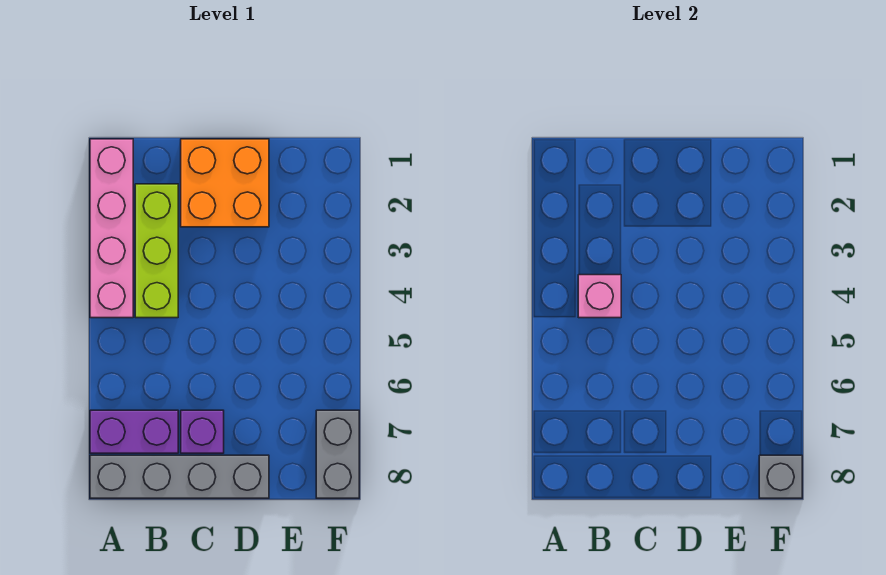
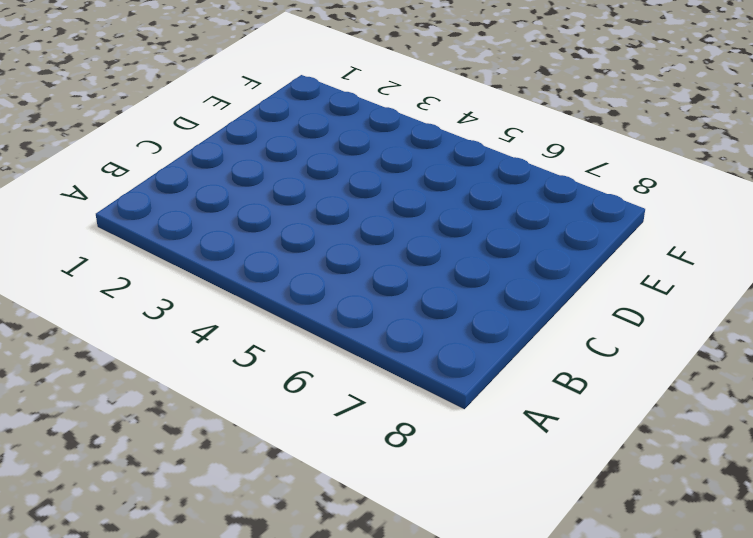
none -> pink brick A1:A4 level 1
none -> purple brick A7:B7 level 1

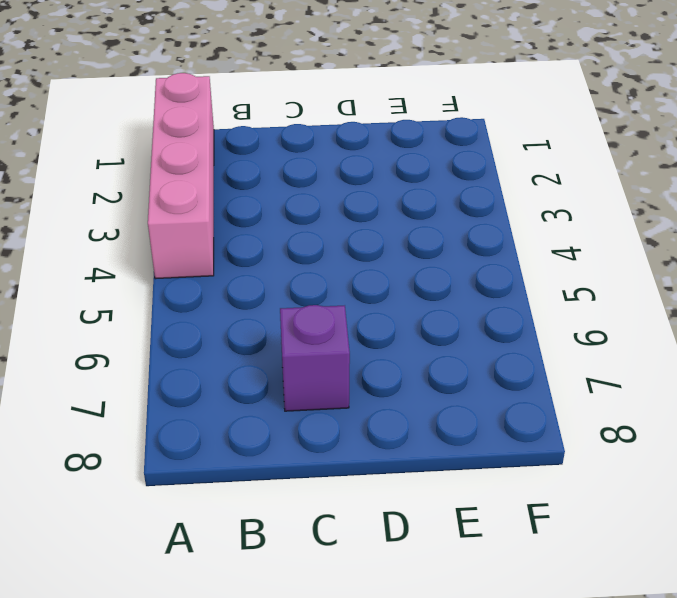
none -> purple brick A7:B7 level 1
none -> grey brick A8:D8 level 1

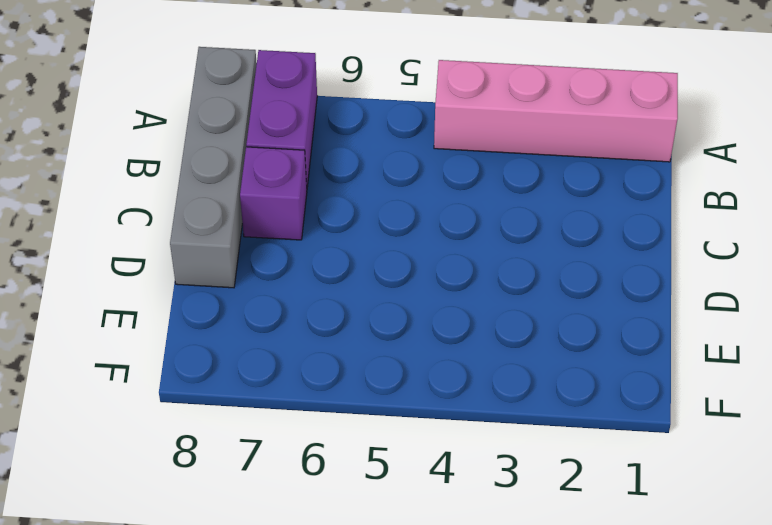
none -> lime brick B2:B4 level 1
none -> orange brick C1:D2 level 1

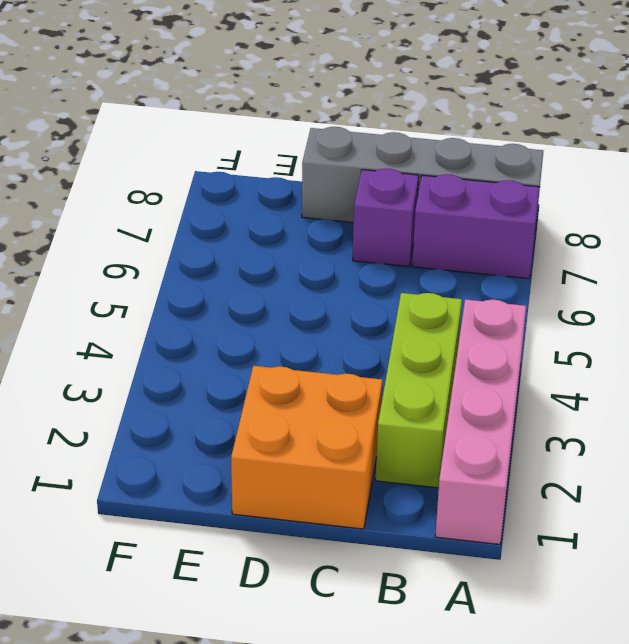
none -> grey brick F7:F8 level 1
none -> pink brick B4 level 2

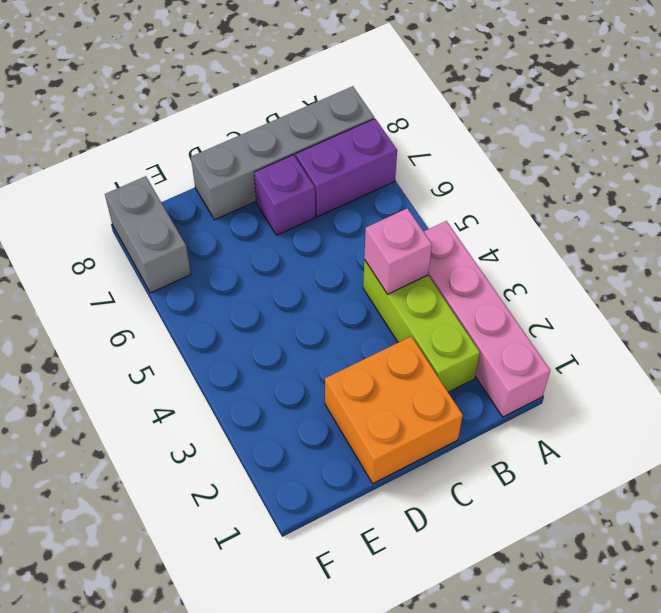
none -> grey brick F8 level 2

